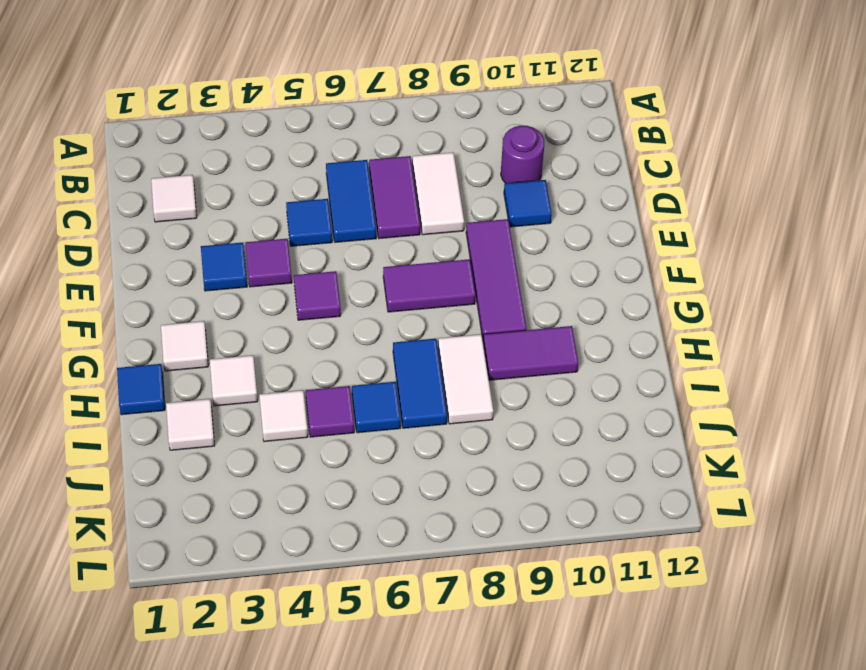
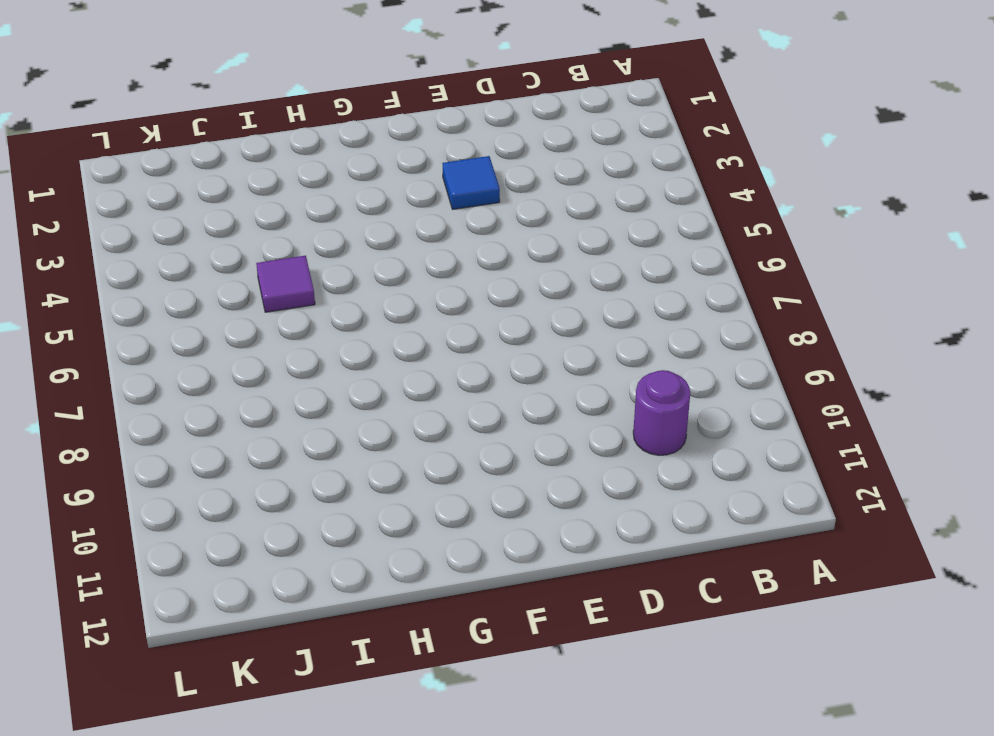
none -> white tile C2 level 1
none -> blue tile C6:D6 level 1
none -> purple tile C7:D7 level 1

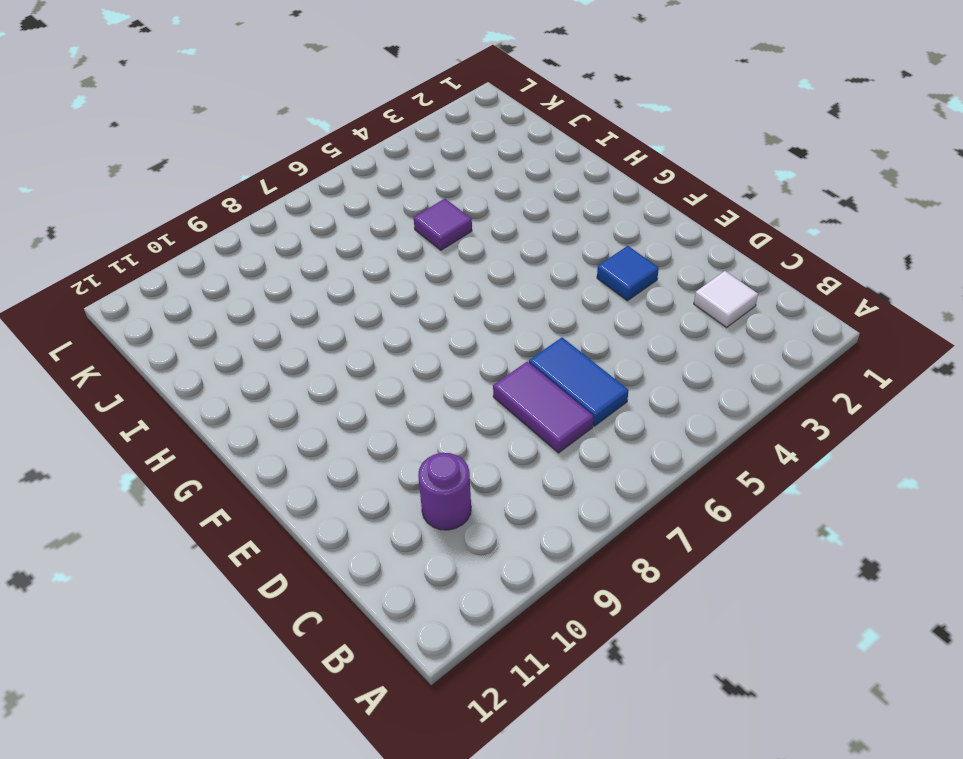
none -> white tile C8:D8 level 1
none -> blue tile D5 level 1
none -> blue tile D10 level 1

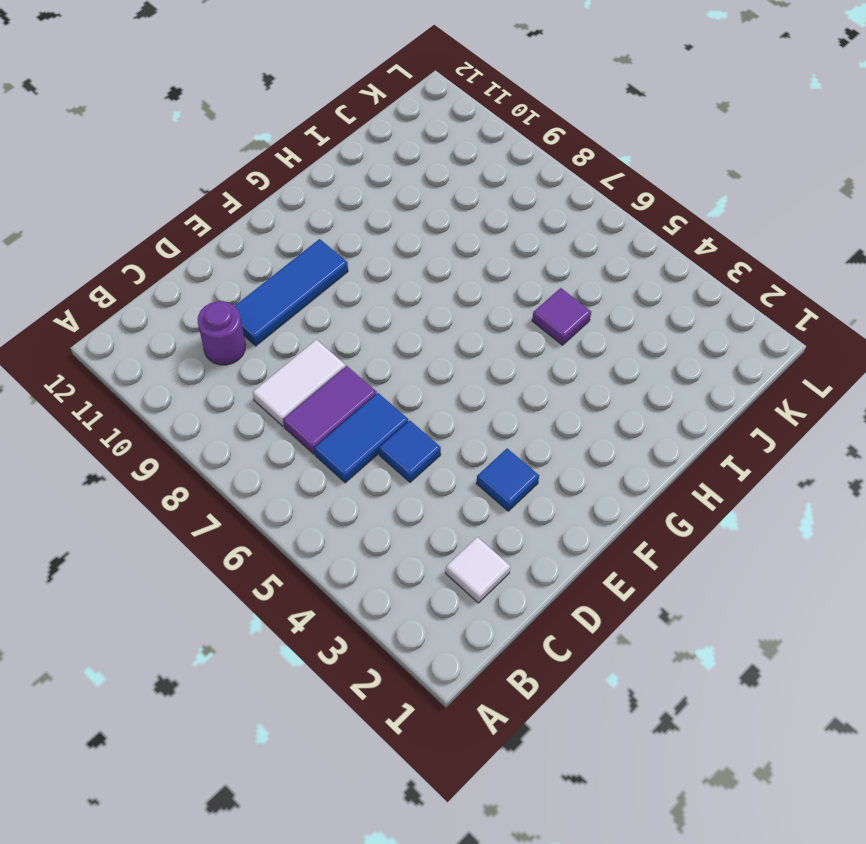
blue tile D10:F10 level 1 -> blue tile D10 level 1
none -> purple tile E4 level 1
none -> purple tile E9:G9 level 1
none -> purple tile F5 level 1

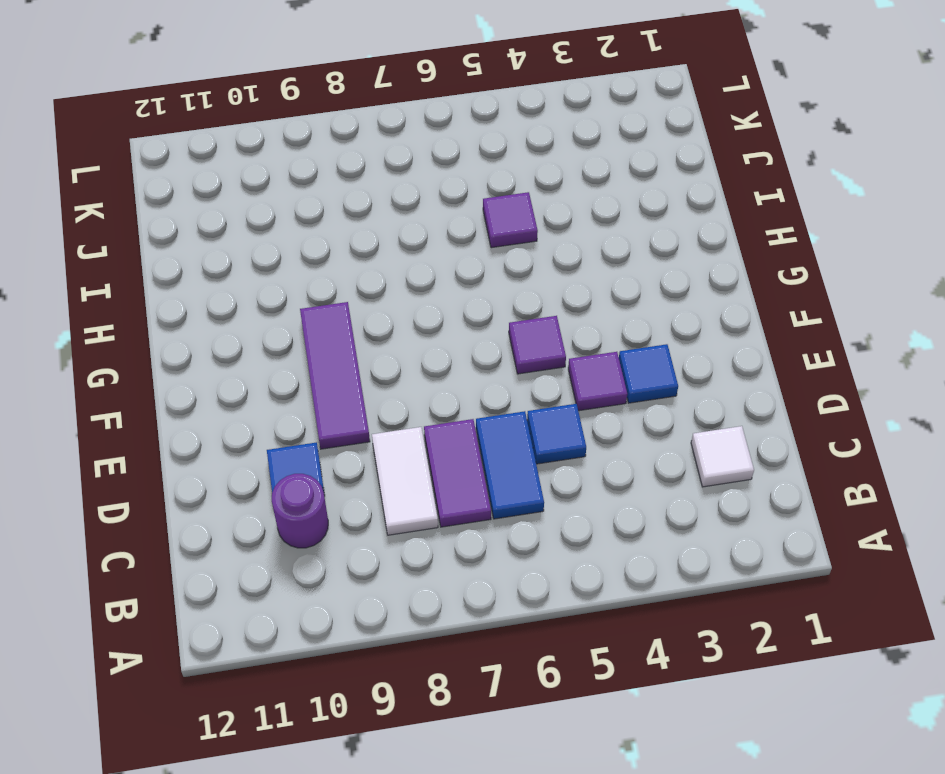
none -> purple tile F7:F8 level 1
none -> white tile G2 level 1
none -> blue tile H1 level 1

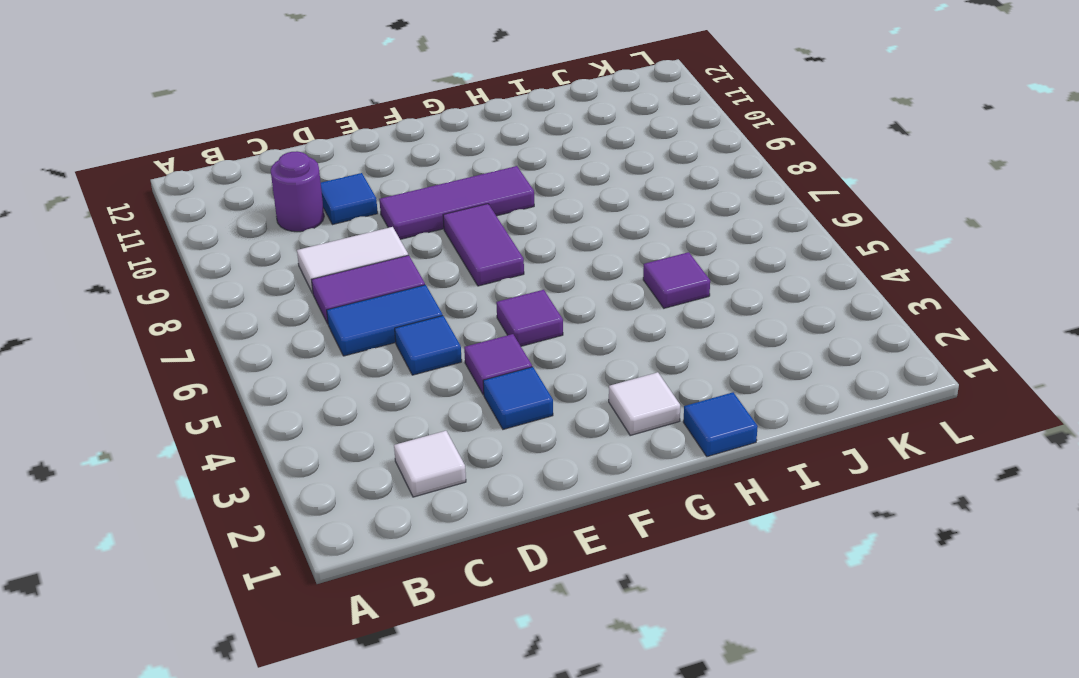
none -> white tile H3 level 1
none -> blue tile H7:I7 level 1
none -> white tile H8:I8 level 1

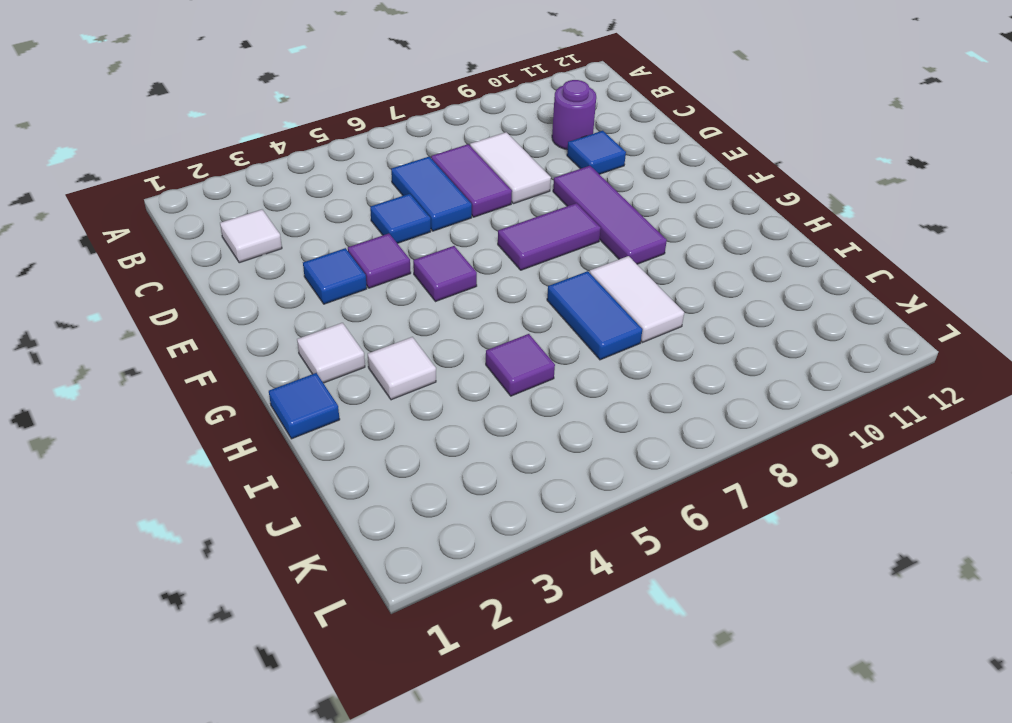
none -> purple tile H9:H10 level 1
none -> white tile I2 level 1
none -> white tile I4 level 1

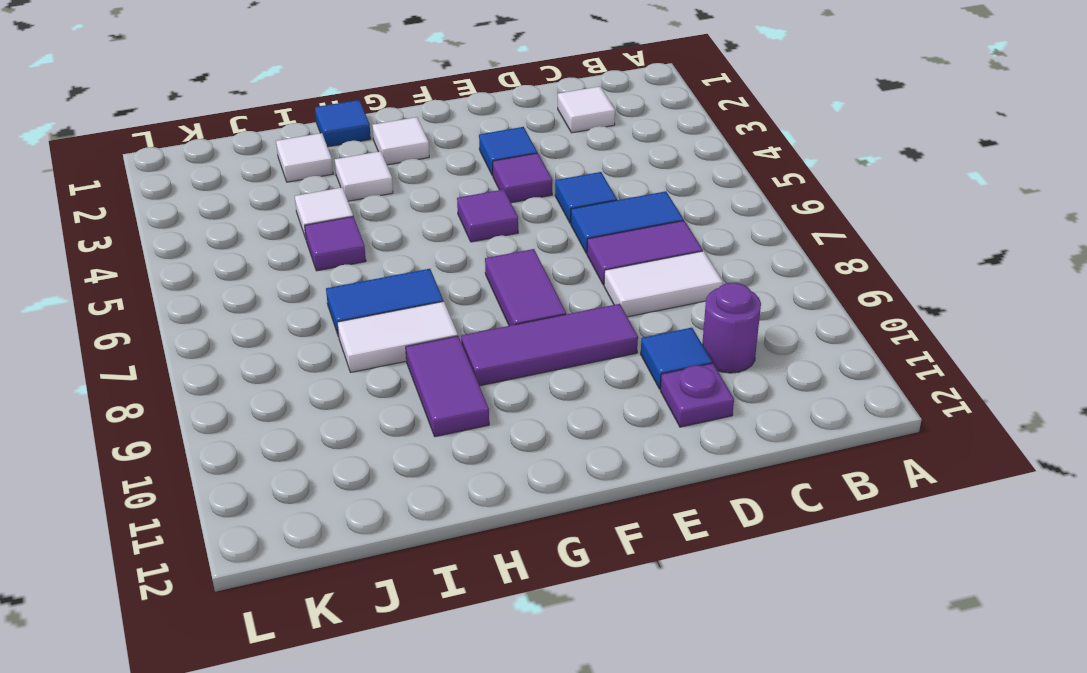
purple plate D11 level 1 -> none
none -> blue tile I6 level 1

